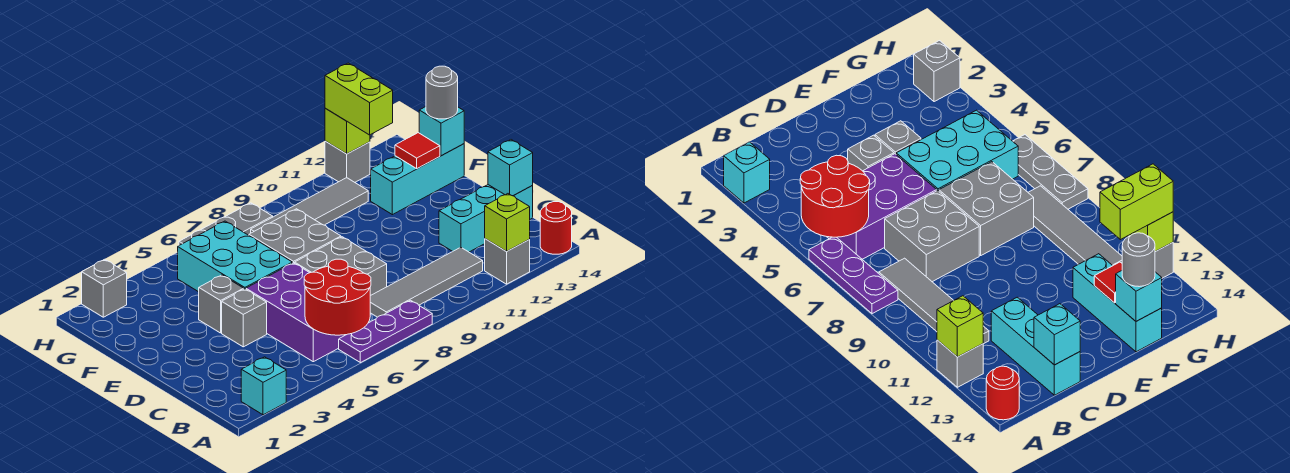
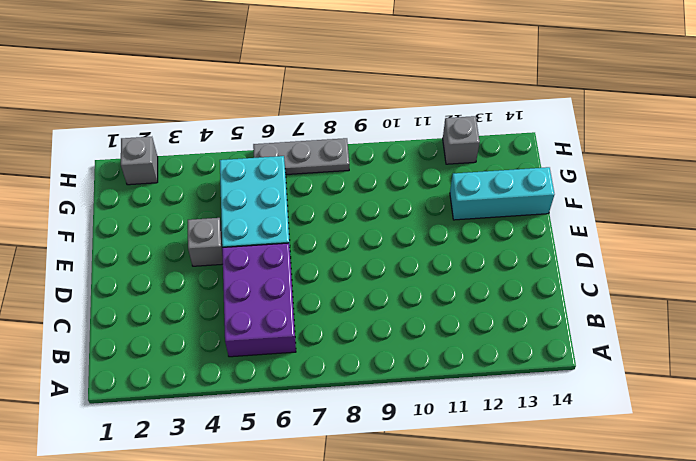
none -> cyan brick A2 level 1
none -> purple plate A6:A8 level 1
none -> grey brick A12 level 1

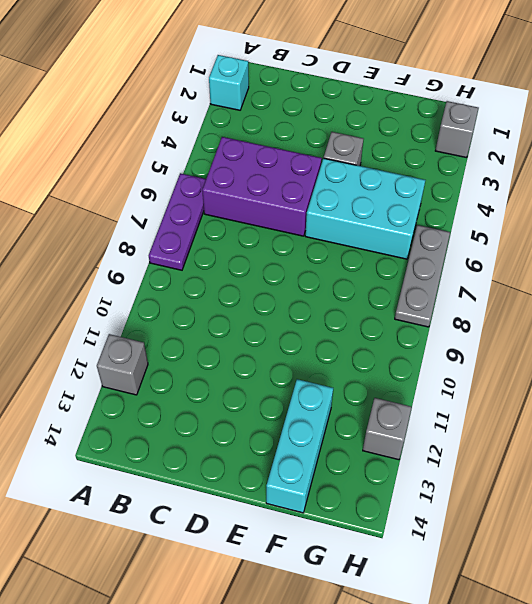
none -> red round brick A14 level 1
none -> grey tile B8:B11 level 1
none -> grey brick C7:D8 level 1

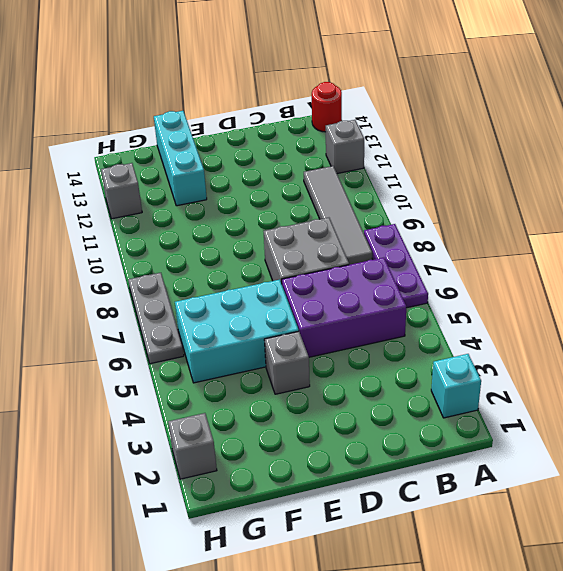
none -> cyan brick C12:C14 level 1
none -> grey brick D4 level 1
none -> grey brick E7:F8 level 1

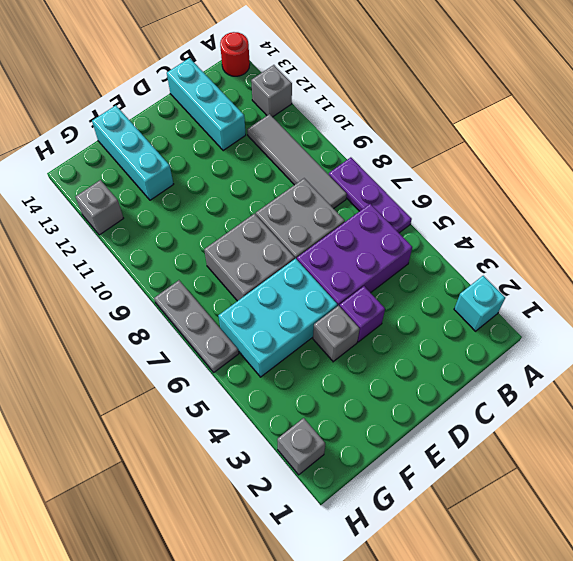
purple brick D4 level 1 -> grey brick D4 level 1
none -> grey tile G8:G11 level 1
none -> red round brick A5:B6 level 2
none -> lime brick A12 level 2

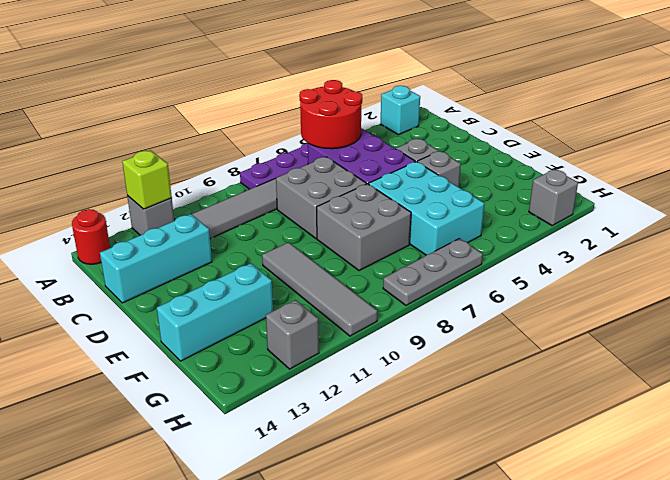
grey tile E10:H10 level 1 -> grey tile G8:G11 level 1
none -> cyan brick C14 level 2
none -> red tile F13 level 2
none -> cyan brick F14 level 2

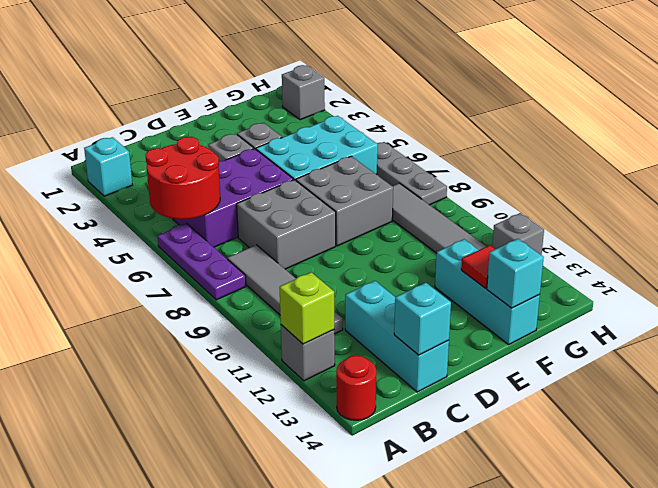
none -> lime brick H12 level 2
none -> grey round brick F14 level 3
none -> lime brick G12:H12 level 3

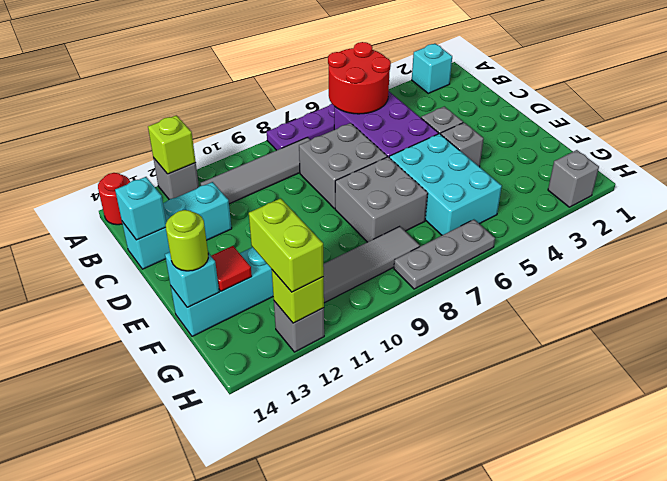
lime round brick F14 level 3 -> grey round brick F14 level 3

